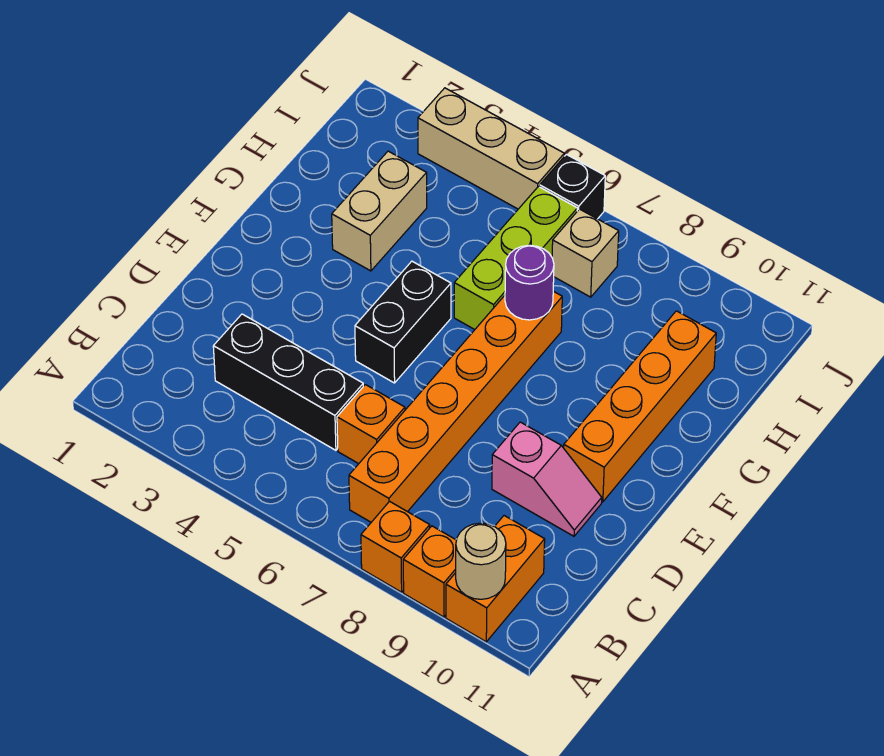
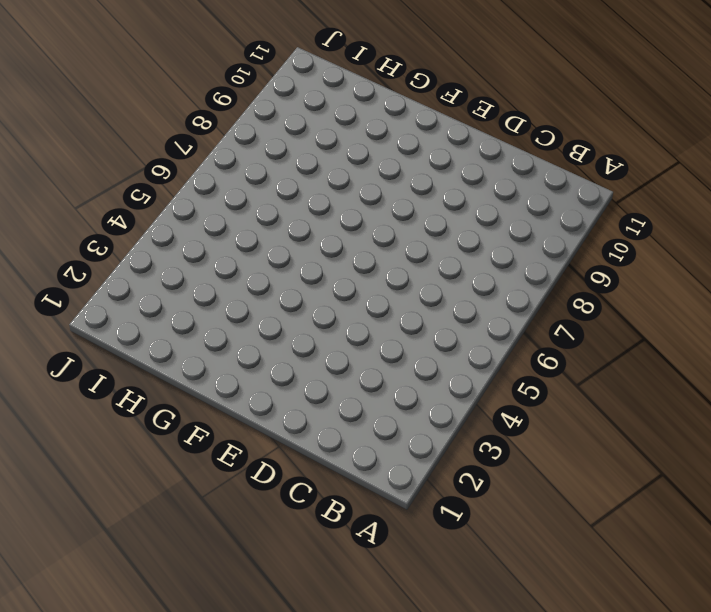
none -> orange brick A8 level 1
none -> orange brick A9 level 1
none -> orange brick A10:B10 level 1

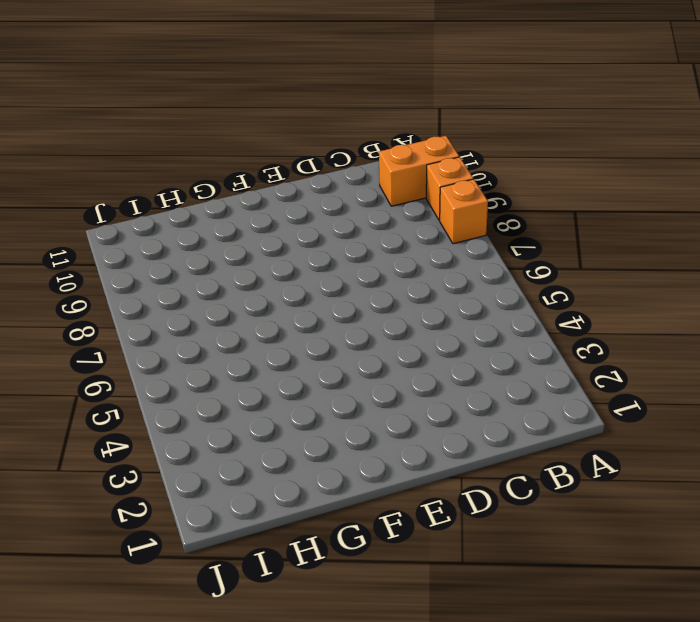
none -> orange brick B7:G7 level 1
none -> black brick C3:C5 level 1
none -> orange brick C6 level 1

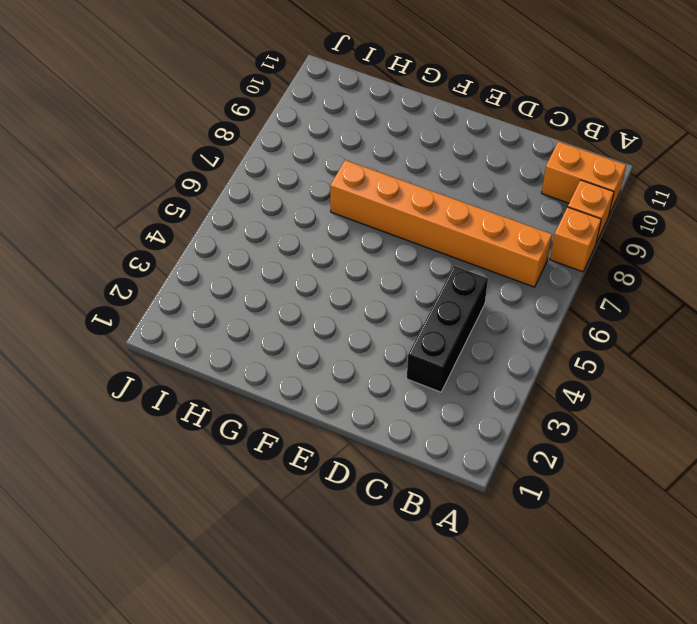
none -> orange brick C6 level 1
none -> pink slope D9:D10 level 1 top 9
none -> black brick E5:F5 level 1

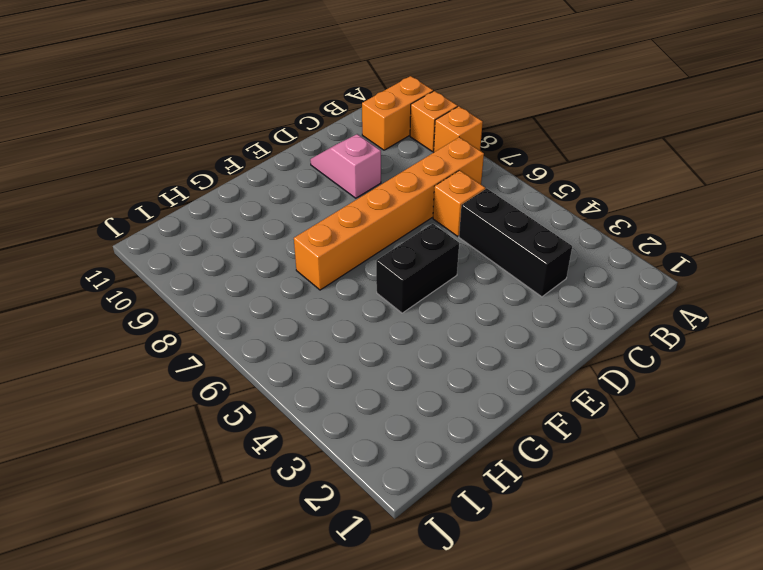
none -> orange brick E10:H10 level 1
none -> tan brick G3:H3 level 1
none -> lime brick G6:I6 level 1

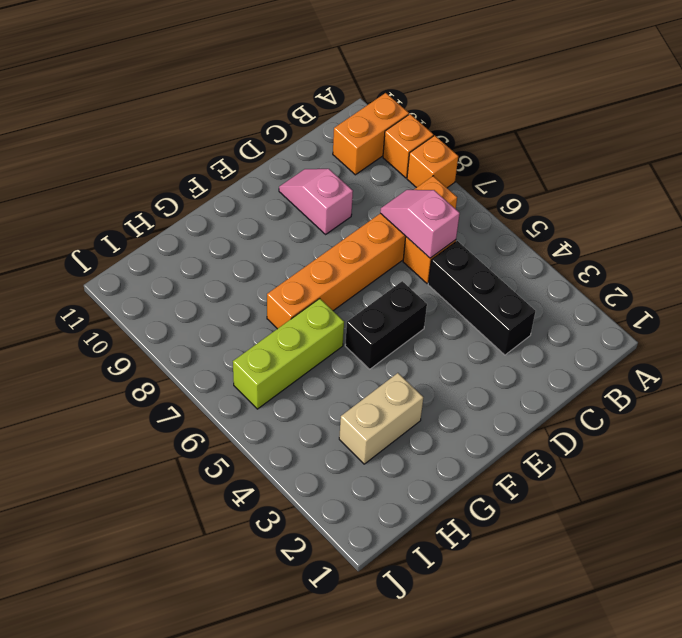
pink slope C6:C7 level 2 top 6 -> none
none -> orange brick E10:H10 level 1
none -> tan brick I7 level 1
none -> tan brick J3:J5 level 1

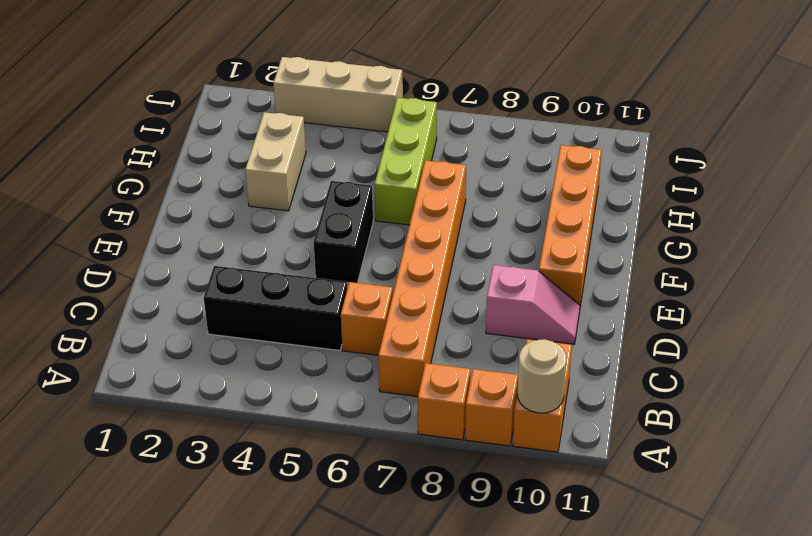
none -> tan brick I7 level 1
none -> black brick J6 level 1
none -> purple round brick G7 level 2

